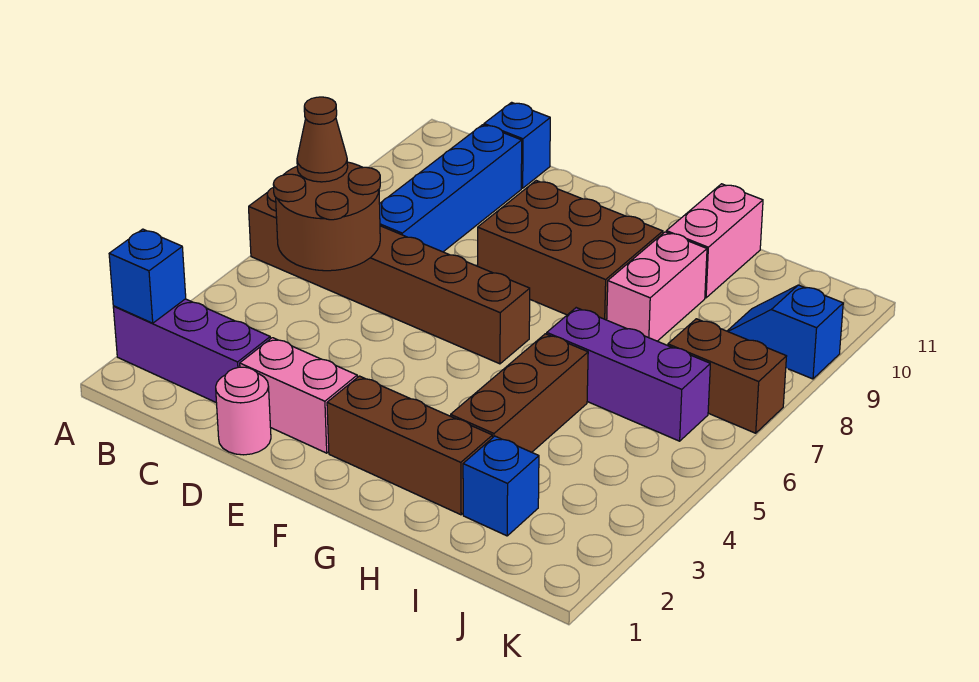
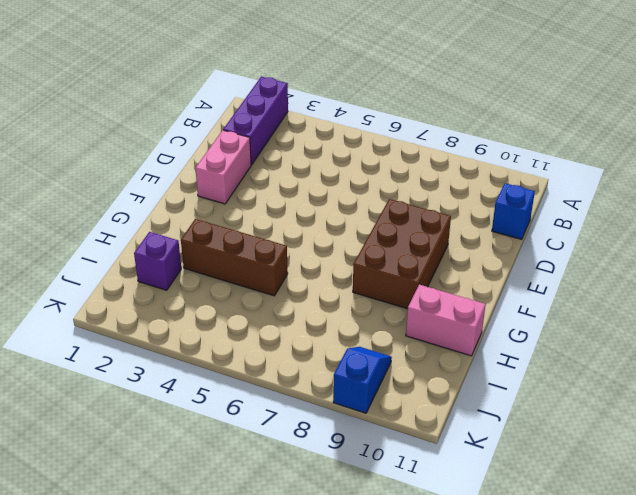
purple brick I2 level 1 -> blue brick I2 level 1
none -> brown brick A6:F6 level 1
none -> blue brick C7:C10 level 1
none -> pink round brick D1 level 1

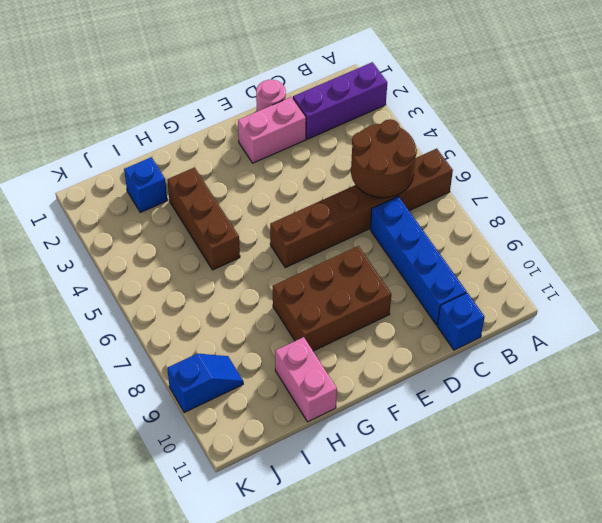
none -> brown brick F2:H2 level 1
none -> purple brick H6:J6 level 1
none -> pink brick H8:H9 level 1

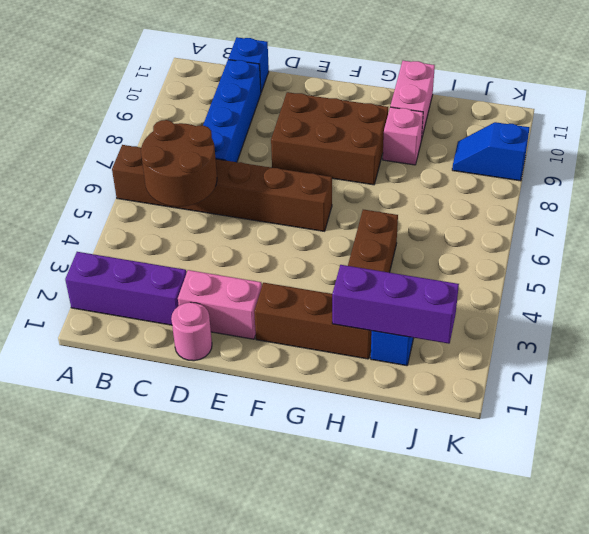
purple brick H2:J2 level 2 -> purple brick H6:J6 level 1
pink brick H9 level 1 -> pink brick H8:H9 level 1
none -> brown brick J7:K7 level 1
none -> blue brick A2 level 2
none -> brown cone B6 level 3

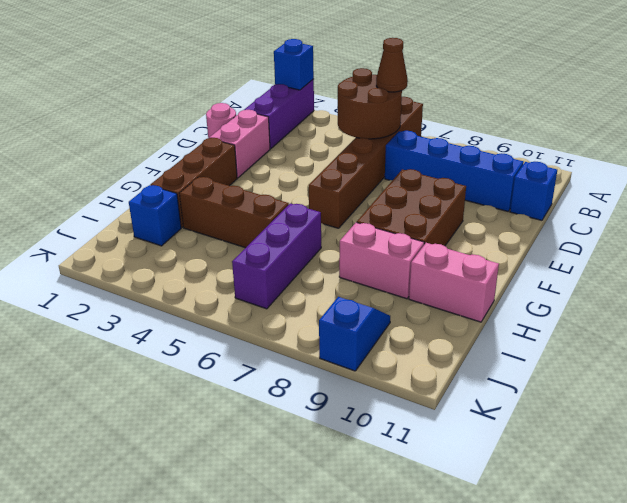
none -> brown brick J7:K7 level 1

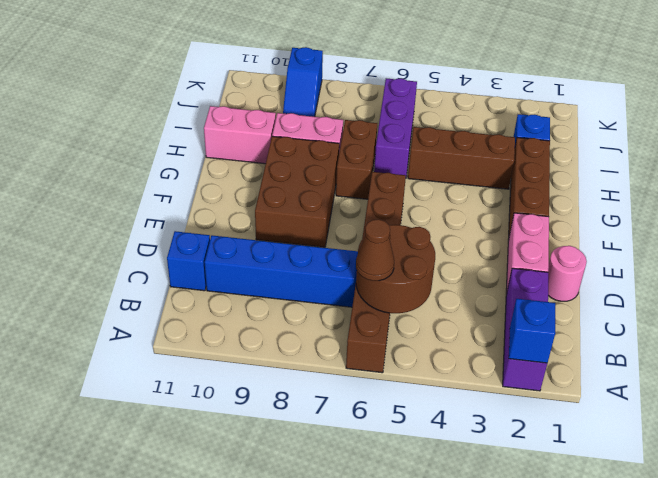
brown brick G7:H7 level 1 -> brown brick J7:K7 level 1

